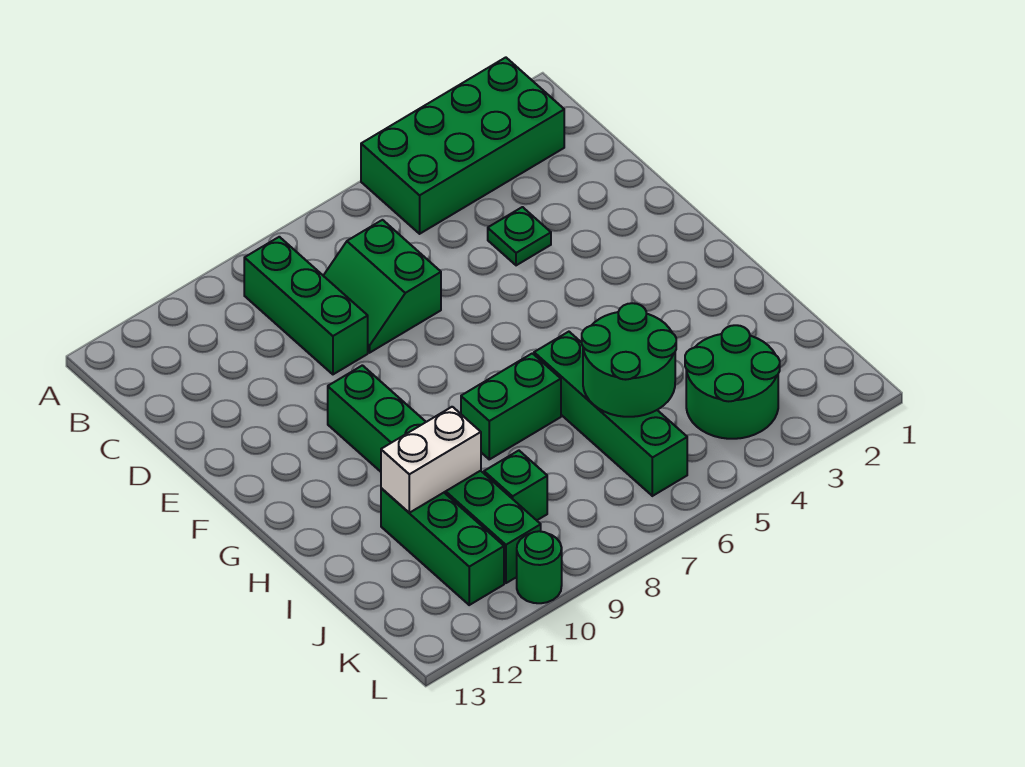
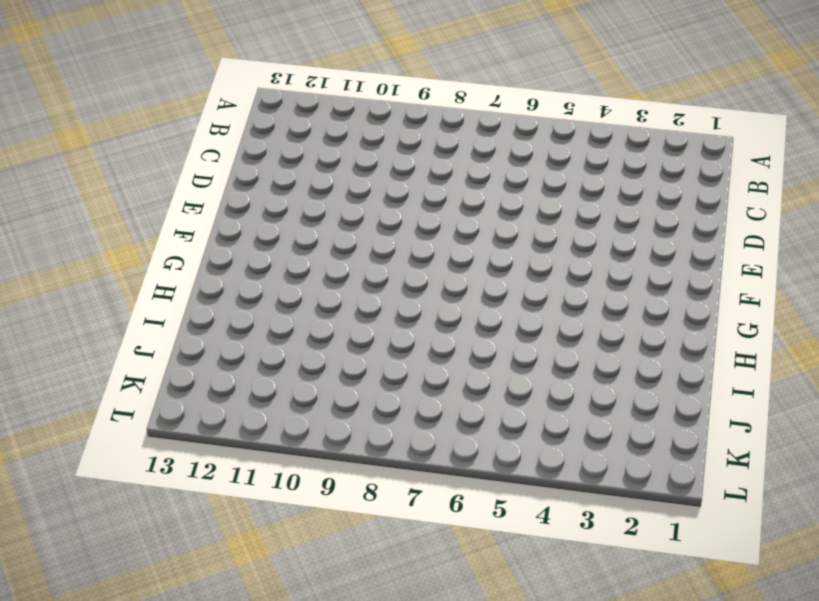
none -> green brick A2:B5 level 1
none -> green brick B9:D9 level 1
none -> green slope C7:D8 level 1 top 7

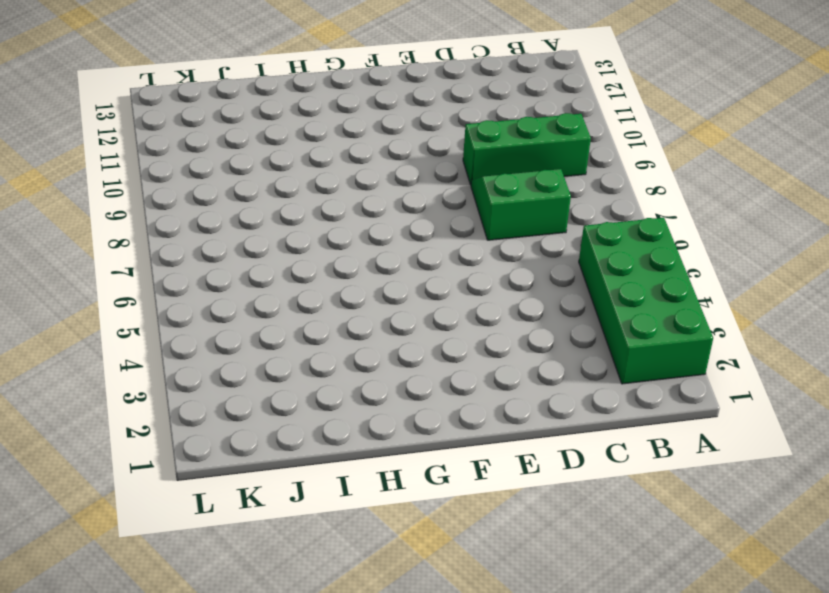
none -> green plate D4 level 1
none -> green brick F10:K10 level 1
none -> green brick H6:K6 level 1

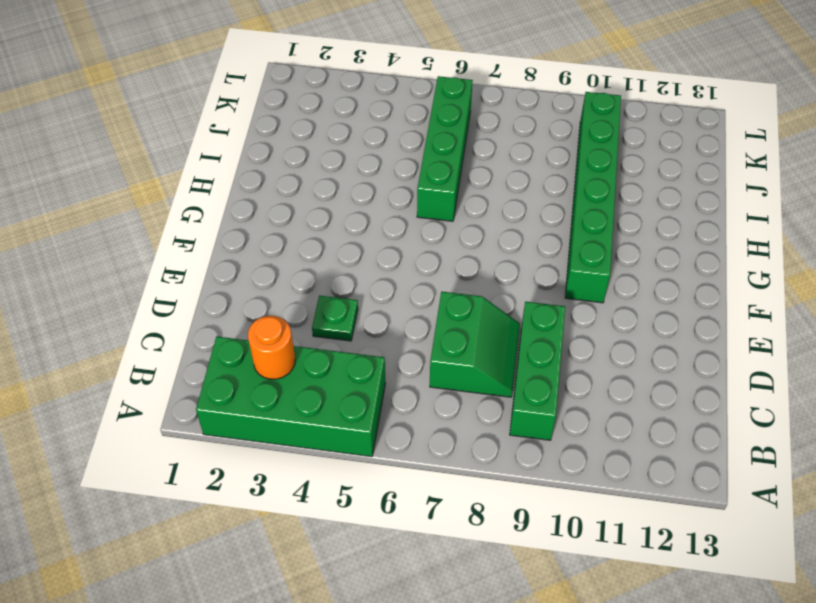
orange round brick B3 level 2 -> none
none -> green brick H7:H8 level 1
none -> green brick I11:K11 level 1
none -> green round brick J3:K4 level 1

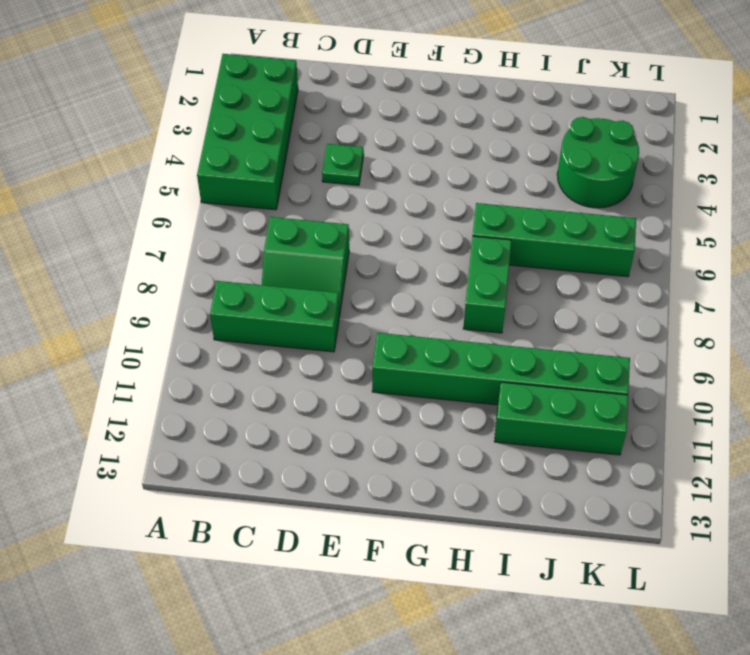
none -> green brick J9 level 1
none -> green round brick L10 level 1
none -> green round brick I5:J6 level 2

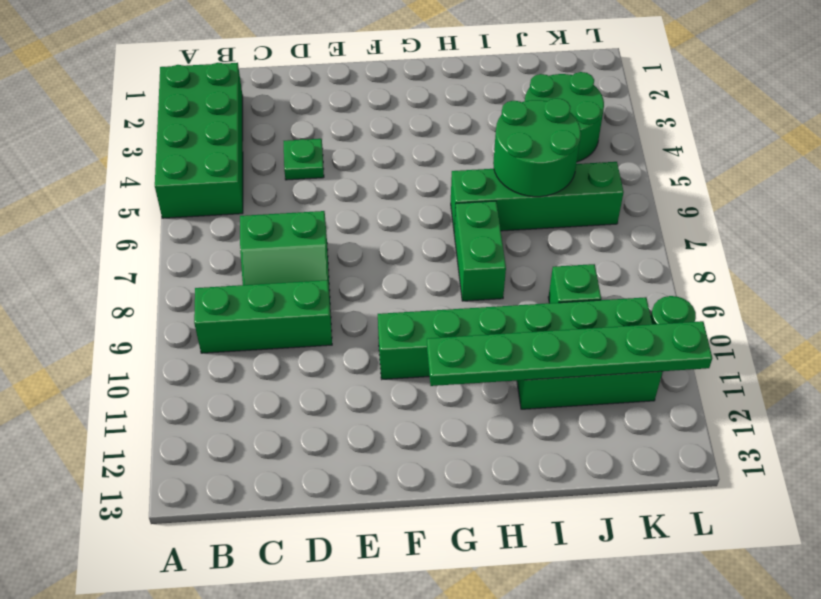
green plate G11:L11 level 2 -> white brick I10:I11 level 2

